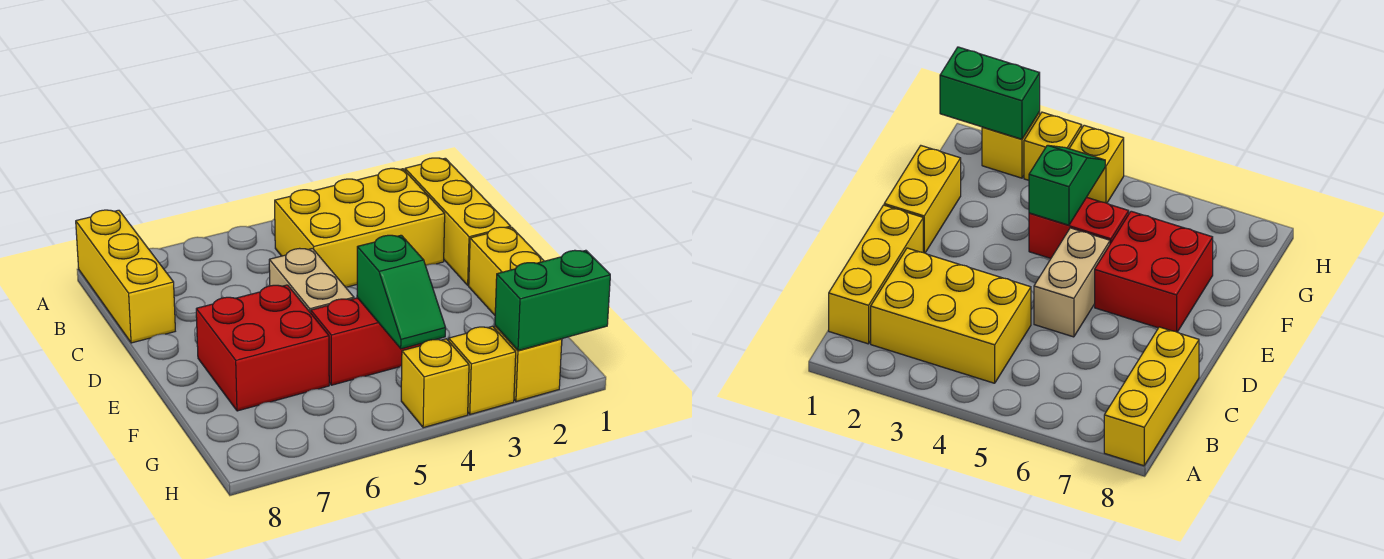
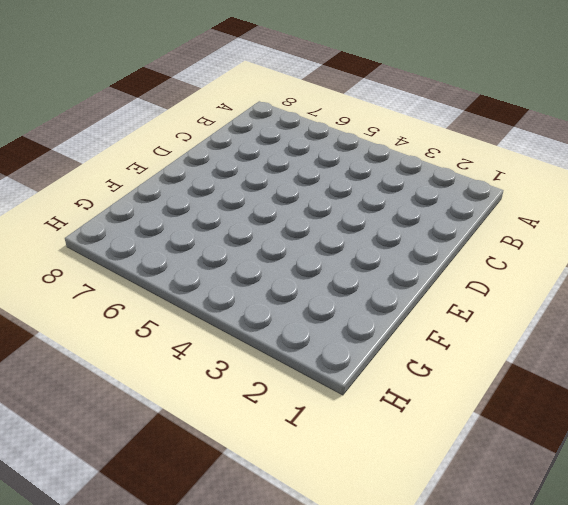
none -> yellow brick A8:C8 level 1
none -> yellow brick B1:D1 level 1
none -> yellow brick B2:C4 level 1

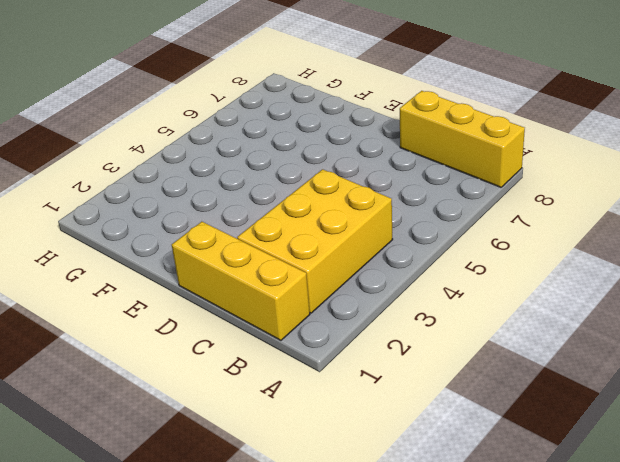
none -> tan brick D5:E5 level 1
none -> yellow brick E1:F1 level 1
none -> red brick E6:F7 level 1

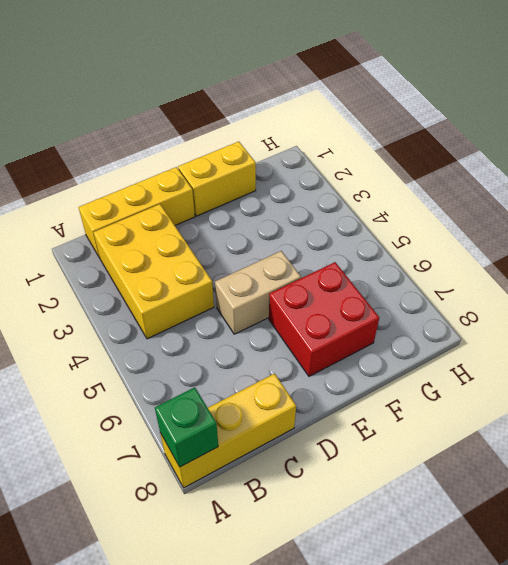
green brick A8 level 2 -> none
none -> red brick F4:F5 level 1
none -> yellow brick H2 level 1
none -> yellow brick H3 level 1

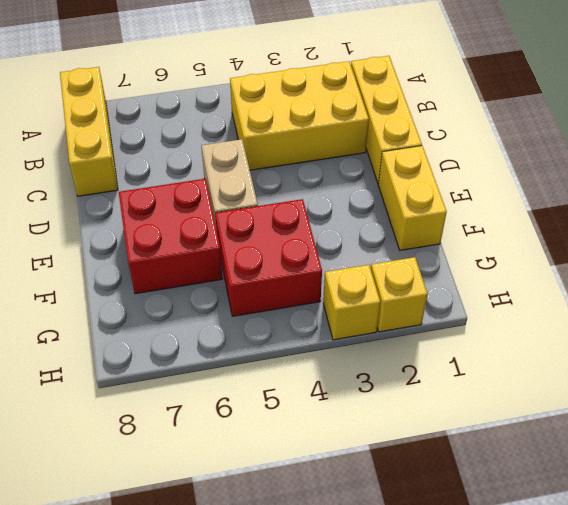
red brick F4:G5 level 1 -> red brick F4:F5 level 1
none -> yellow brick H4 level 1
none -> green slope F4:G4 level 2 top F
none -> green brick H1:H2 level 2

